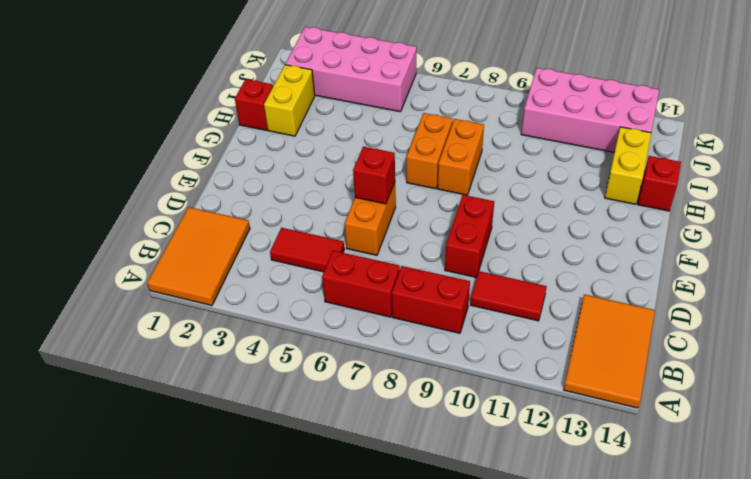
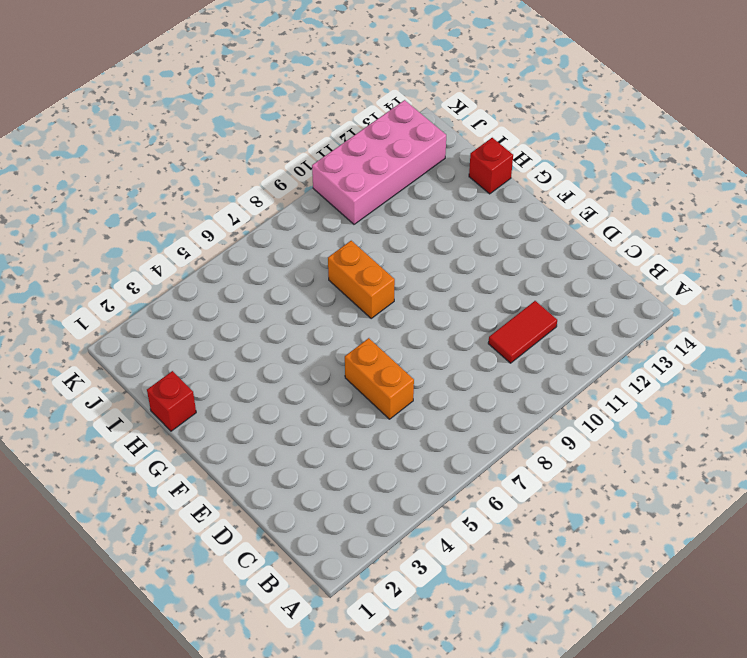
none -> orange tile A1:C2 level 1
none -> orange tile A13:C14 level 1
none -> red brick B6:B7 level 1

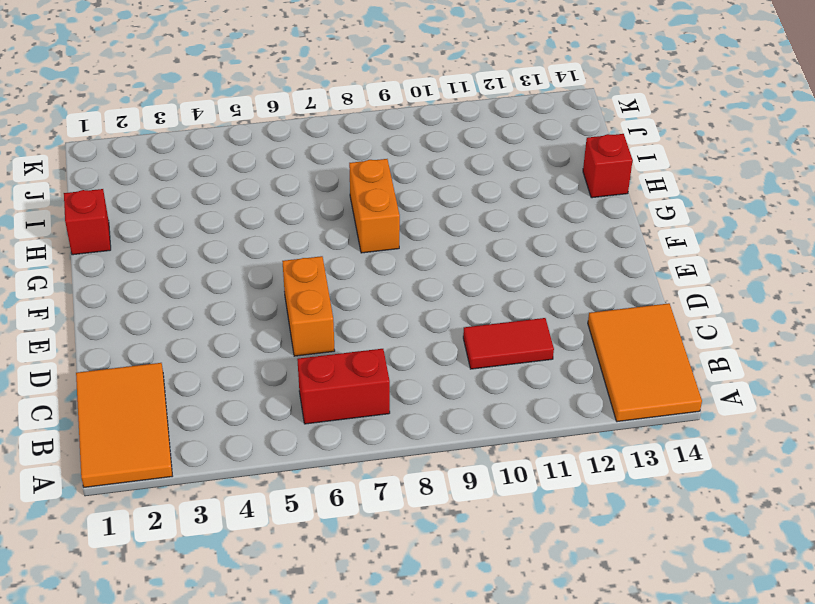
none -> red brick B8:B9 level 1
none -> red tile C4:C5 level 1
none -> red brick D9:E9 level 1

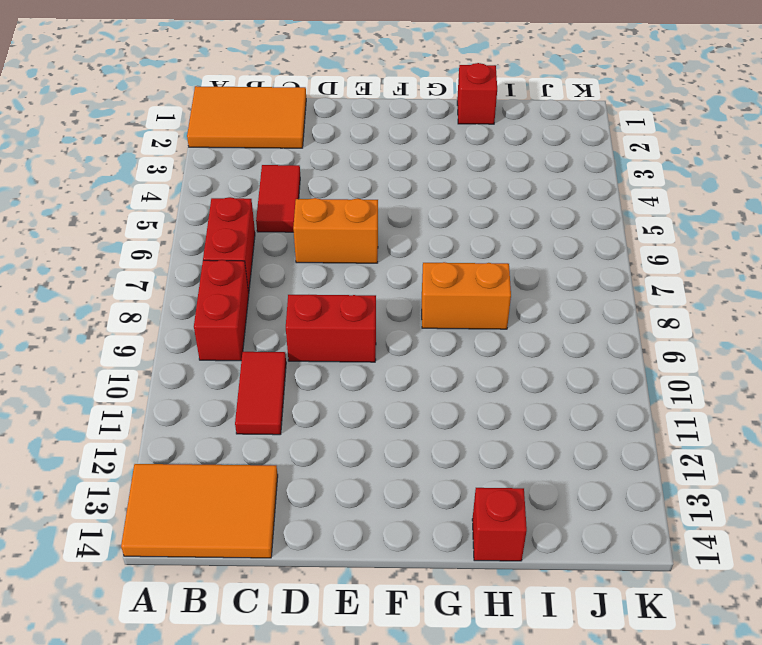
none -> orange brick G7:H7 level 1
none -> yellow brick H2:I2 level 1
none -> yellow brick H13:I13 level 1

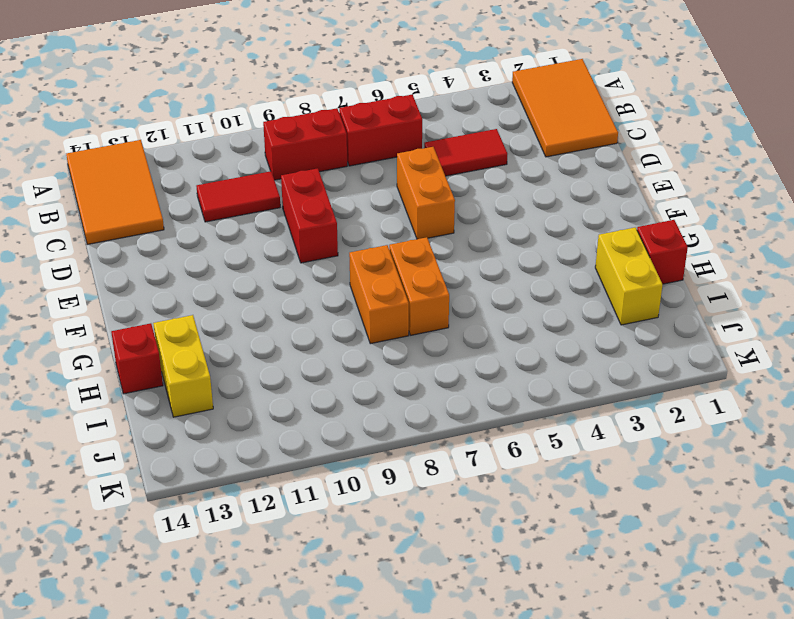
none -> pink brick J2:K5 level 1
none -> pink brick J10:K13 level 1
none -> red brick E6 level 2

